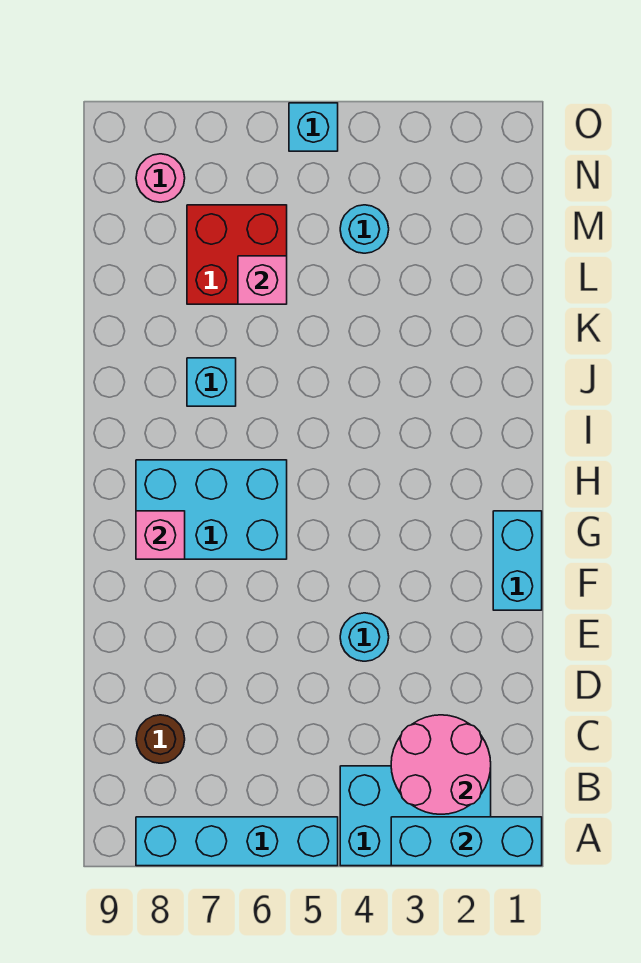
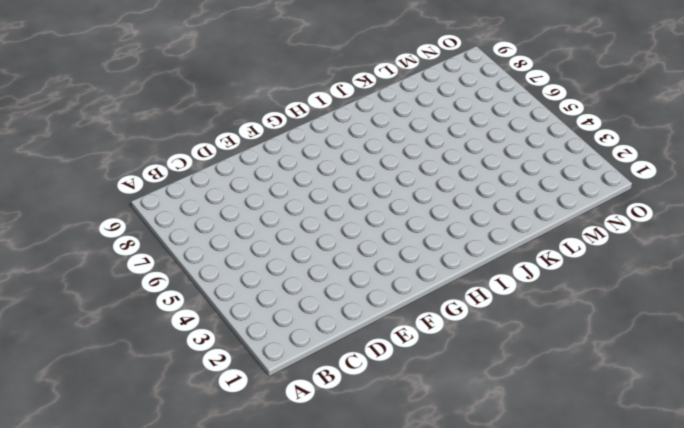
none -> cyan brick A2:B4 level 1
none -> cyan brick A5:A8 level 1
none -> brown round brick C8 level 1

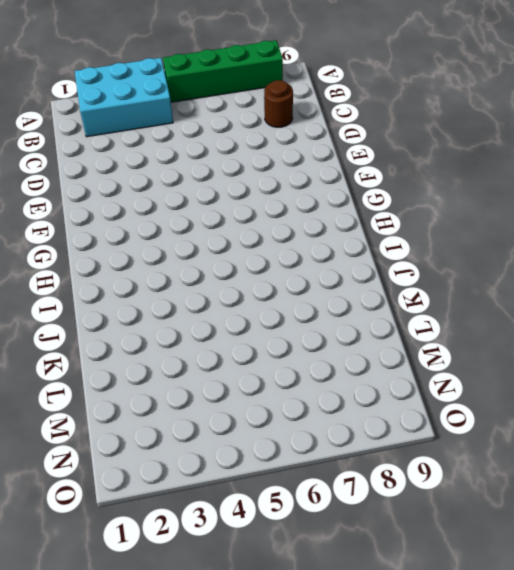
green brick A5:A8 level 1 -> cyan brick A5:A8 level 1
none -> cyan round brick E4 level 1
none -> cyan brick F1:G1 level 1
none -> cyan brick G6:H8 level 1

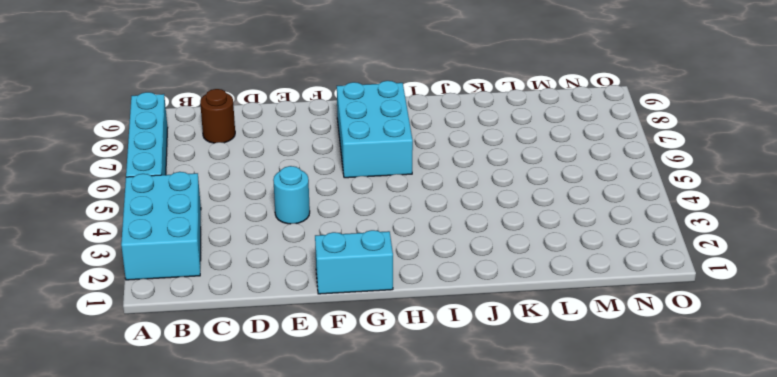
none -> cyan brick J7 level 1
none -> red brick L6:M7 level 1
none -> cyan round brick M4 level 1

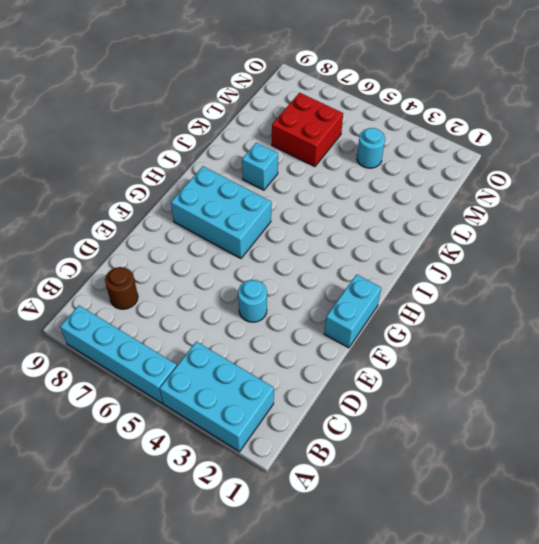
none -> pink round brick N8 level 1
none -> cyan brick O5 level 1
none -> cyan brick A1:A3 level 2

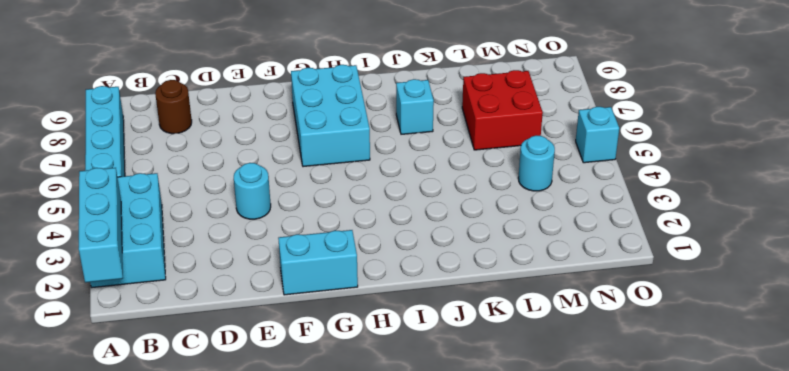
none -> pink round brick N8 level 1
none -> pink round brick B2:C3 level 2
none -> pink brick G8 level 2

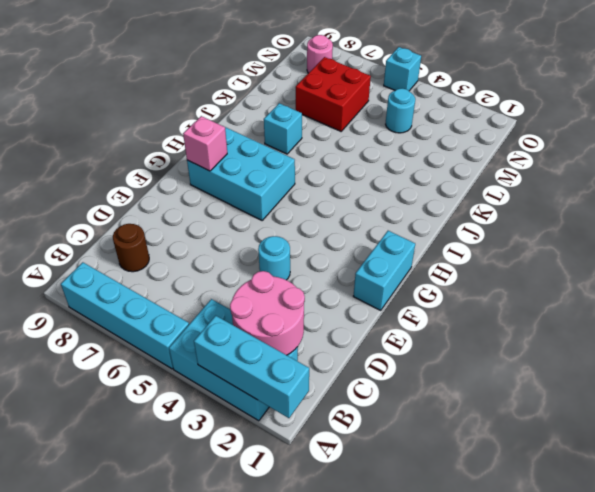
none -> pink brick L6 level 2

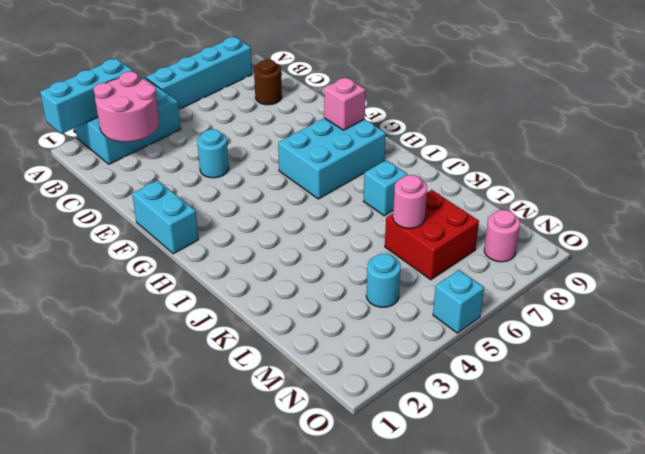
pink round brick L6 level 2 -> pink brick L6 level 2

